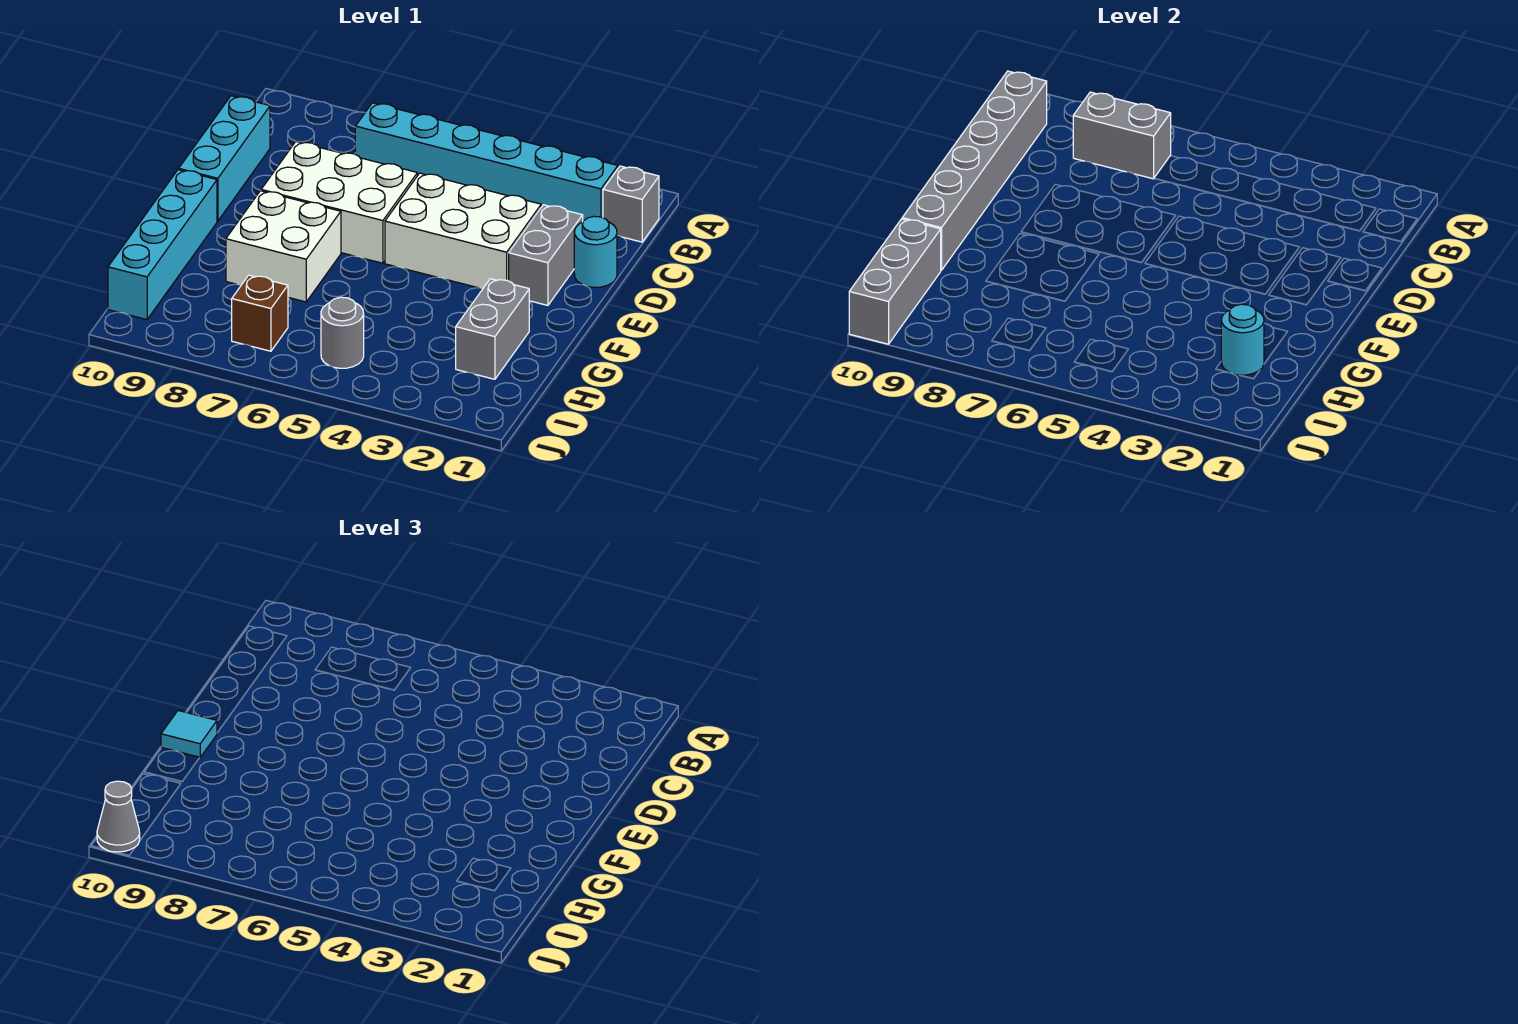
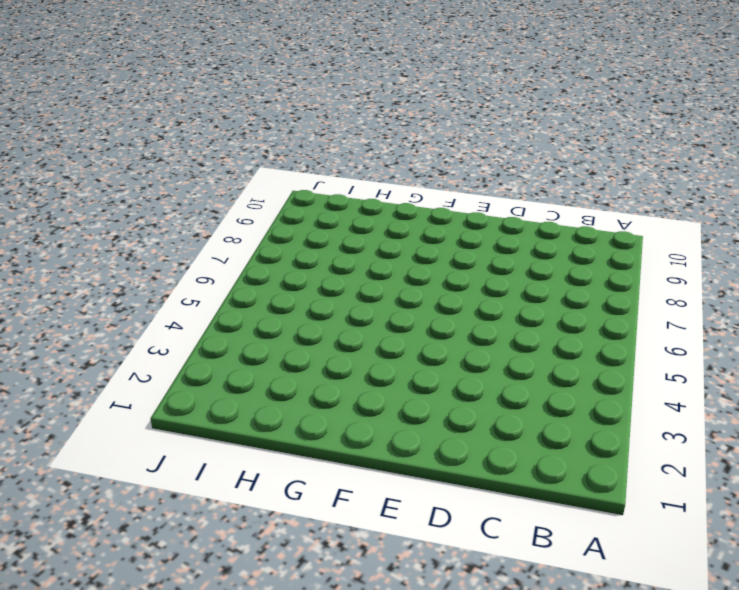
none -> grey brick B1 level 1
none -> cyan brick B2:B7 level 1
none -> cyan brick C10:E10 level 1

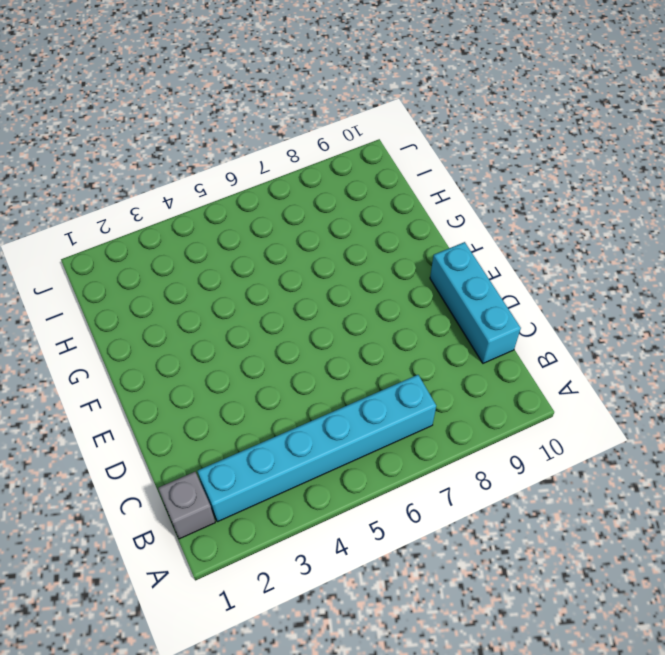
none -> cyan round brick D1 level 1
none -> grey brick D2:E2 level 1
none -> white brick D3:E5 level 1

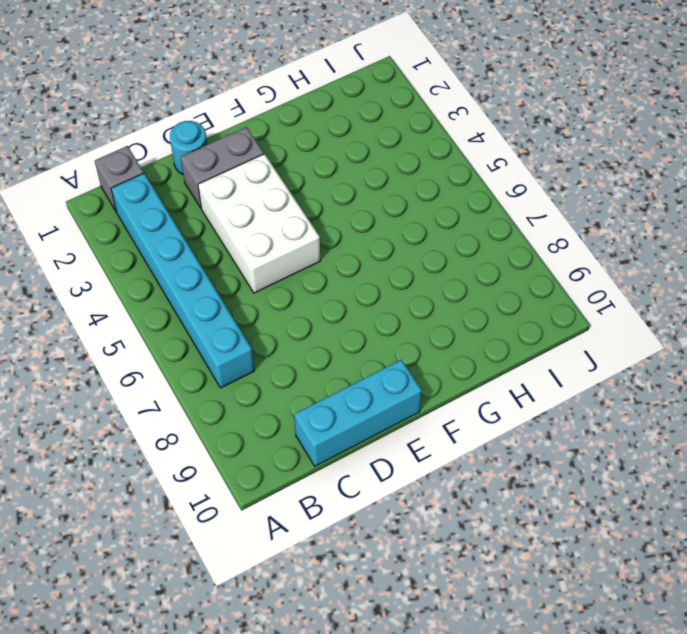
none -> white brick D6:E8 level 1
none -> white brick F7:G8 level 1
none -> cyan brick F10:I10 level 1

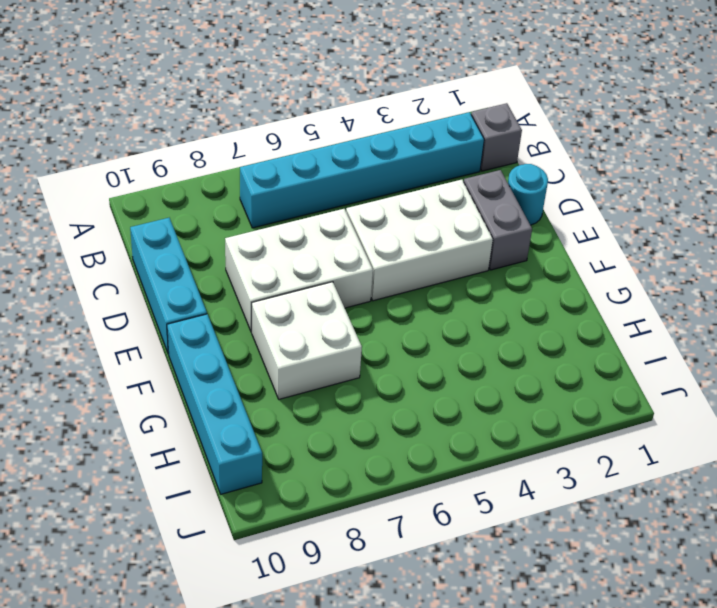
none -> grey brick G2:H2 level 1
none -> grey round brick I5 level 1
none -> brown brick I7 level 1

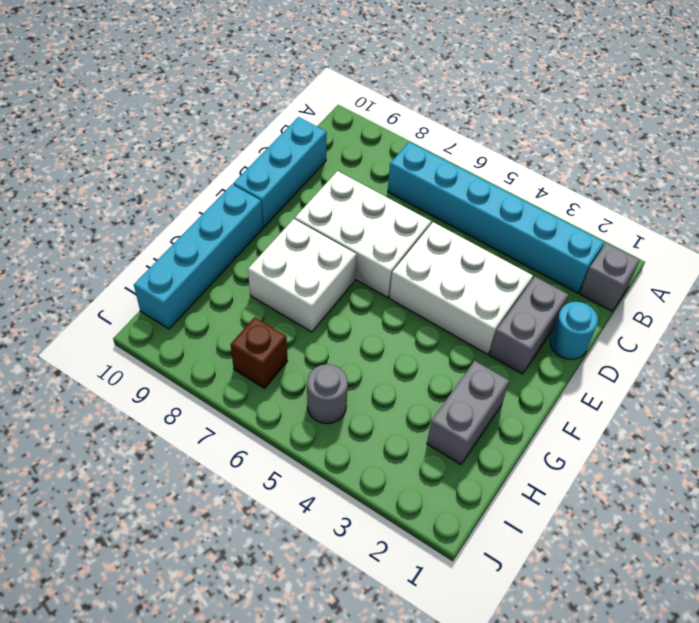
none -> grey brick B7:B8 level 2
none -> grey brick B10:G10 level 2
none -> cyan round brick H2 level 2

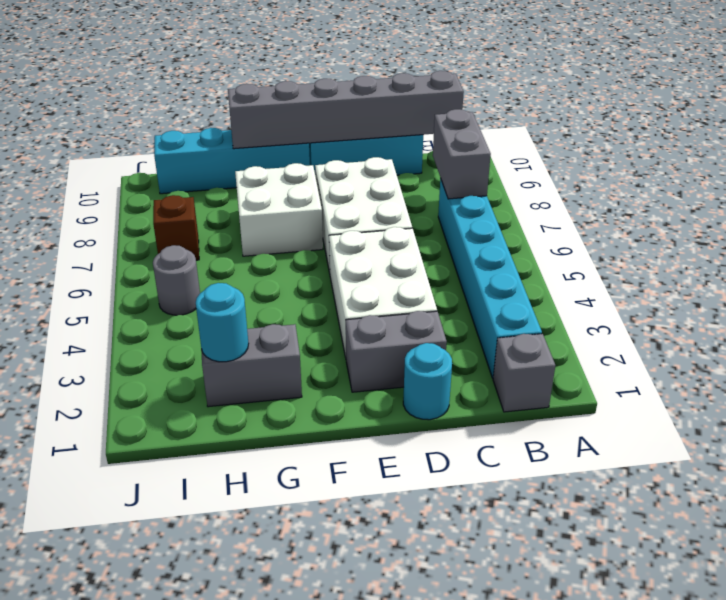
none -> grey brick H10:J10 level 2
none -> cyan tile F10 level 3
none -> grey cone J10 level 3

